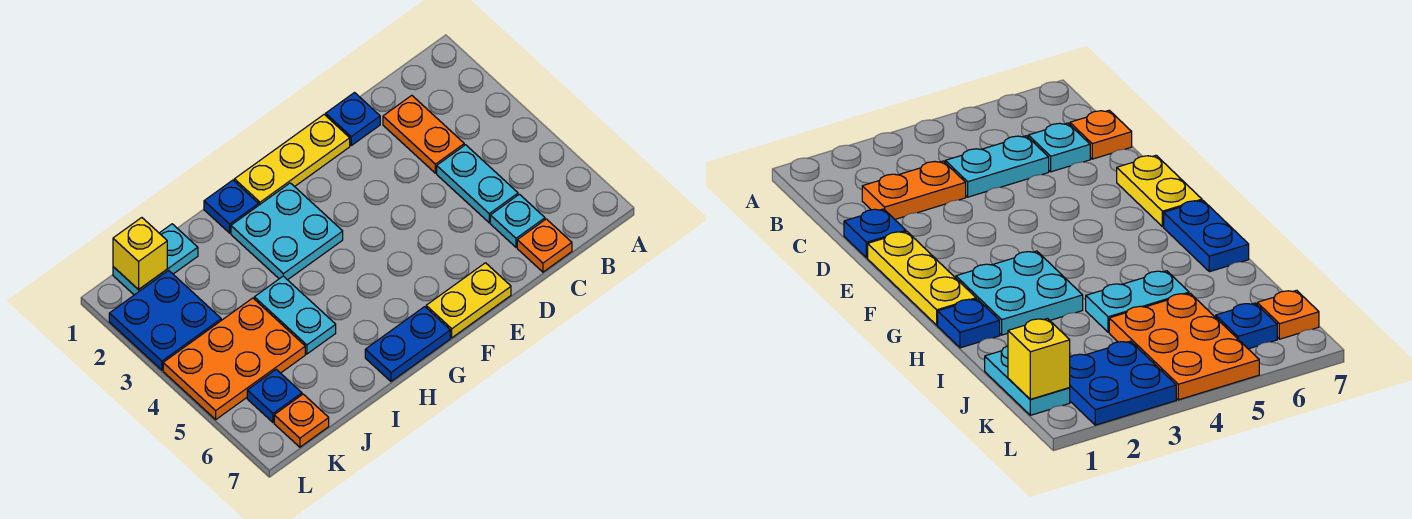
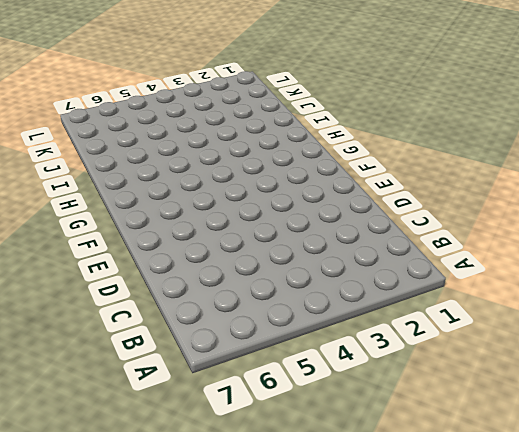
none -> orange plate C2:C3 level 1
none -> cyan plate C4:C5 level 1
none -> cyan plate C6 level 1

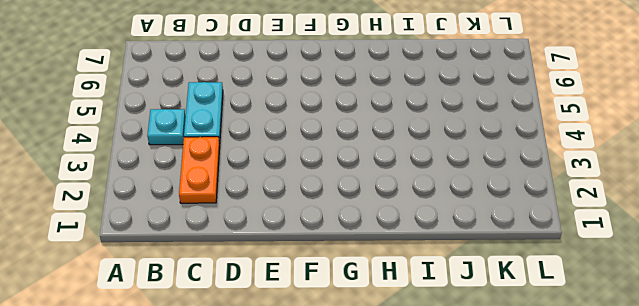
cyan plate B4 level 1 -> cyan plate C6 level 1
none -> orange plate C7 level 1
none -> blue plate D1 level 1
none -> yellow plate E1:G1 level 1

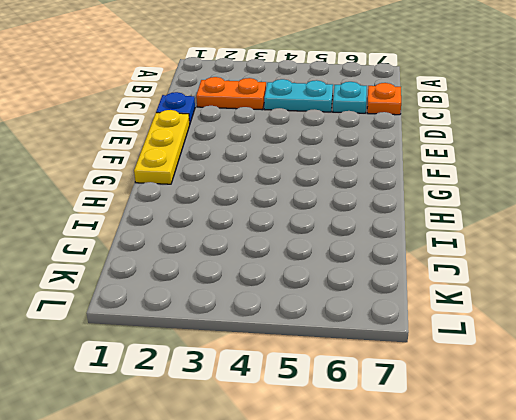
none -> yellow plate E7:F7 level 1
none -> cyan plate G2:H3 level 1
none -> blue plate G7:H7 level 1

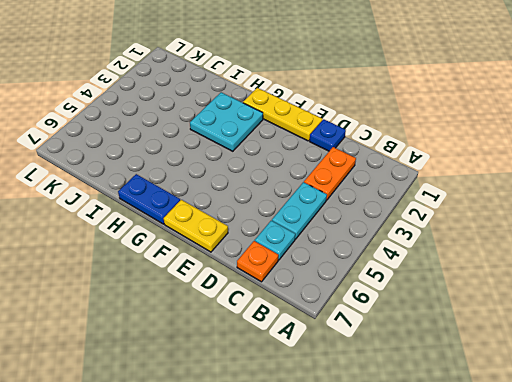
none -> blue plate H1 level 1
none -> cyan plate I4:I5 level 1
none -> cyan plate J1:K1 level 1

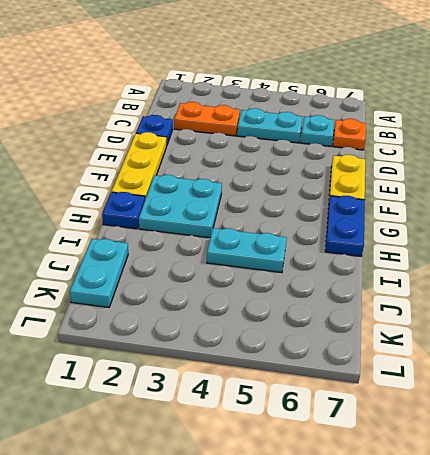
none -> orange plate J4:L5 level 1
none -> blue plate K2:L3 level 1
none -> blue plate K6 level 1

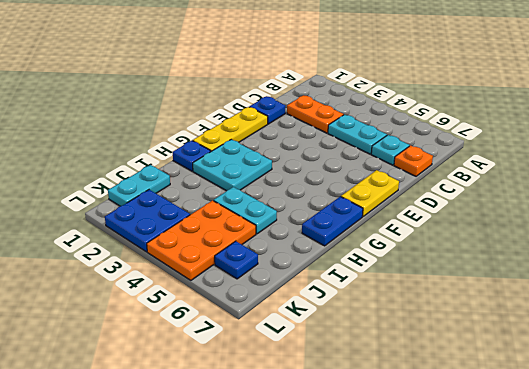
none -> orange plate K7 level 1
none -> yellow brick K1 level 2

